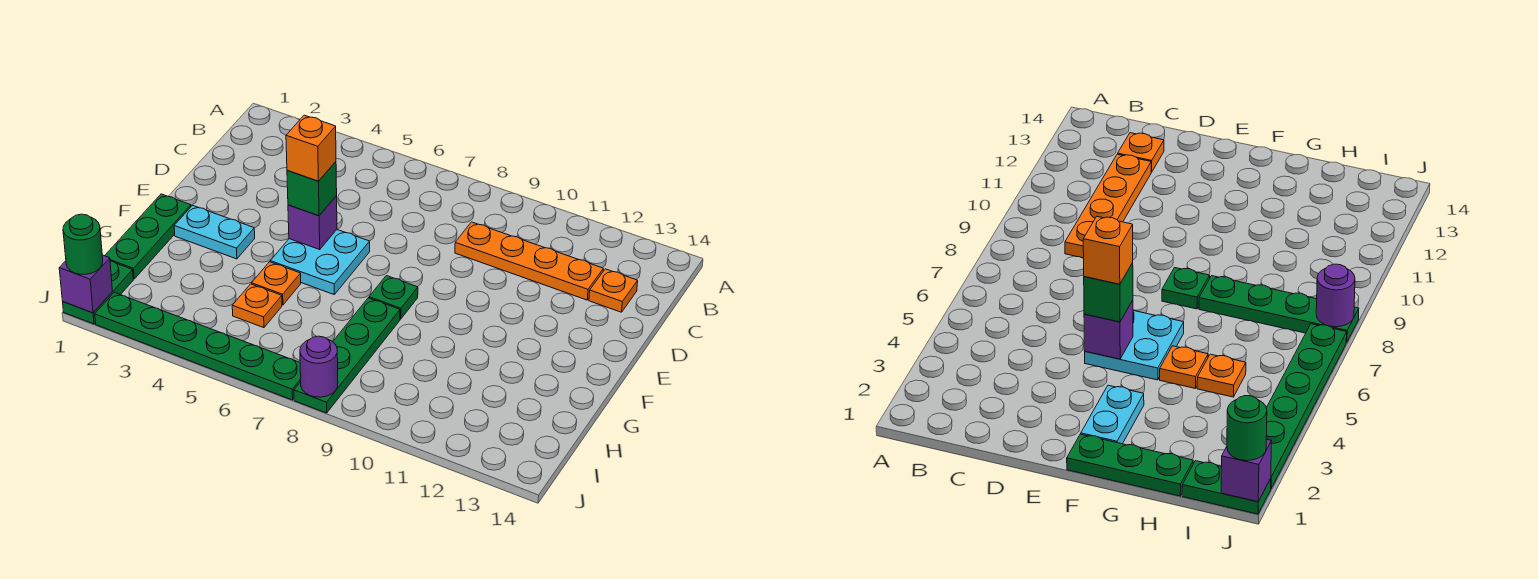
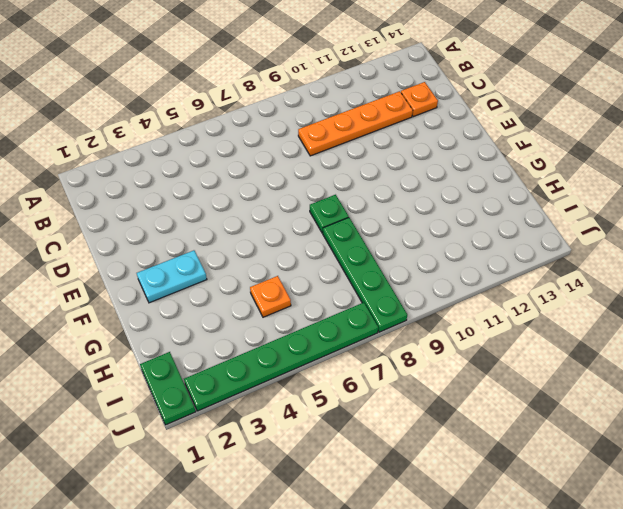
none -> cyan plate E5:F6 level 1
none -> green plate F1:H1 level 1
none -> orange plate G5 level 1

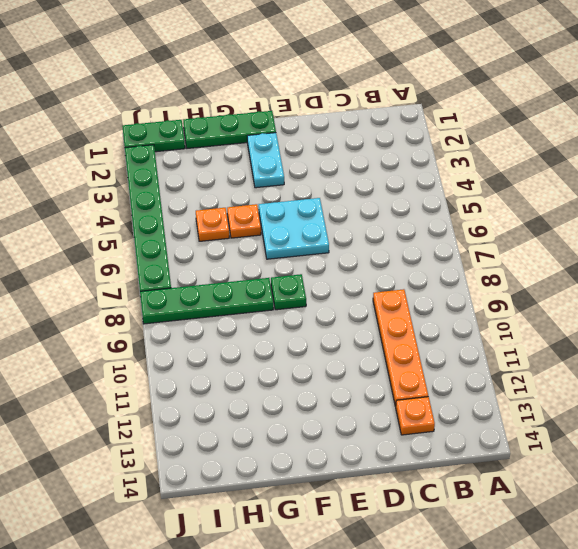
none -> purple brick E5 level 2
none -> purple brick J1 level 2
none -> purple round brick J8 level 2

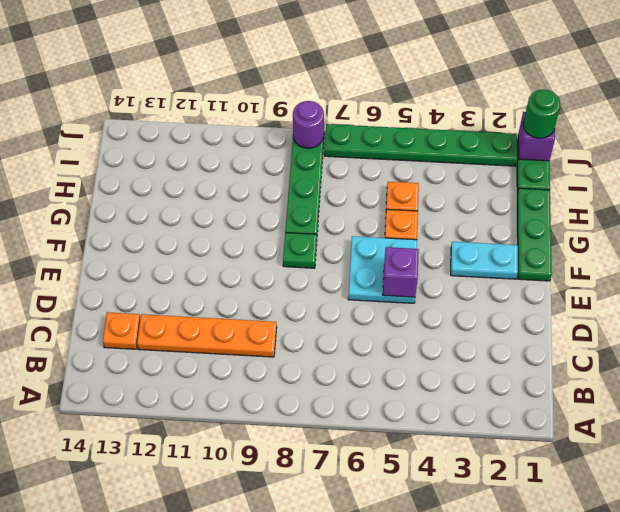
none -> green brick E5 level 3
none -> orange brick E5 level 4

